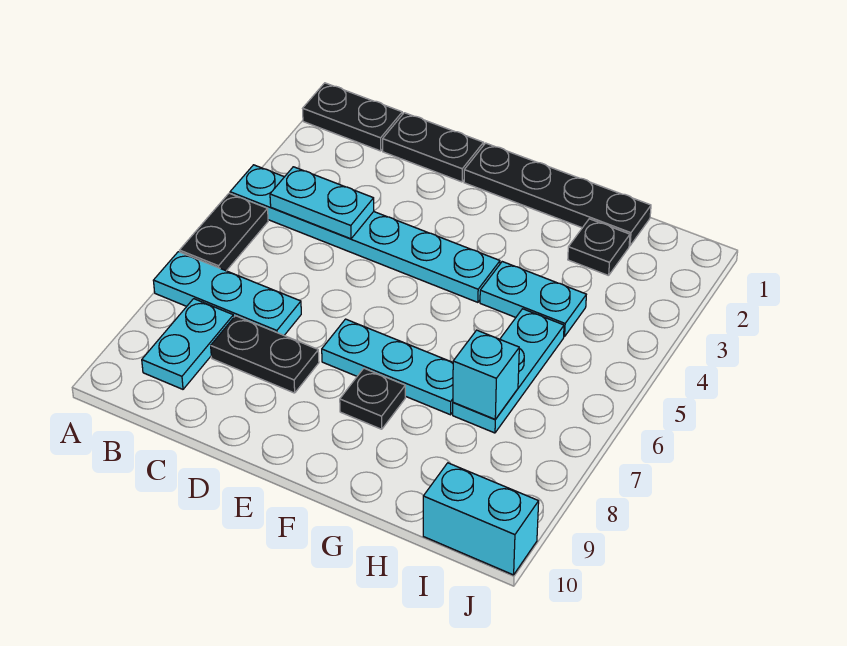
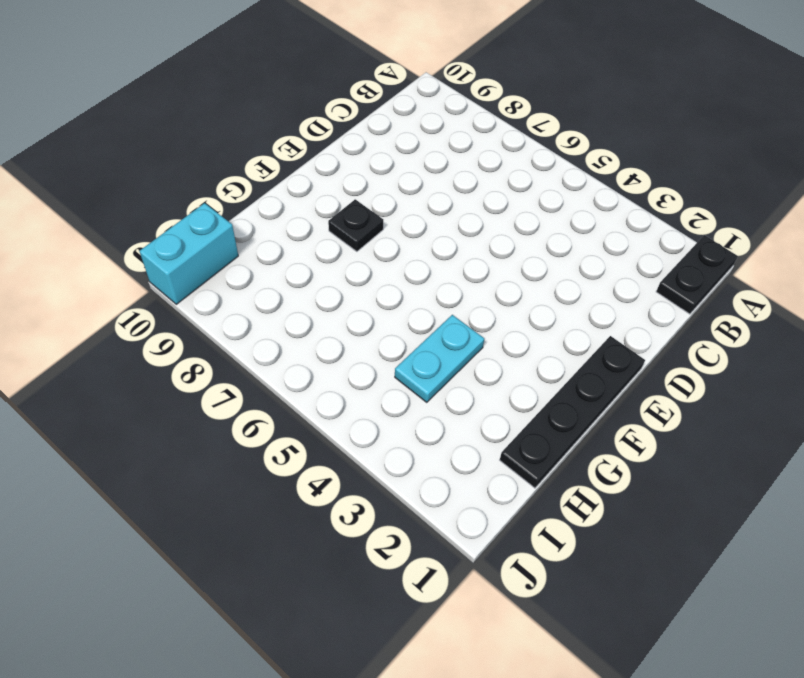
none -> cyan plate A4:F4 level 1
none -> black plate A5:A6 level 1
none -> cyan plate A7:C7 level 1

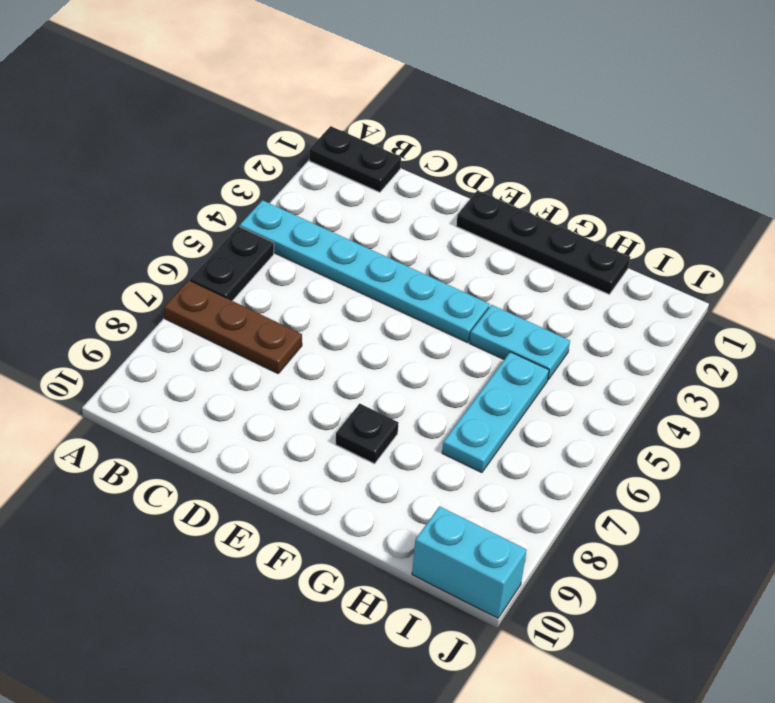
brown plate A7:C7 level 1 -> cyan plate A7:C7 level 1
none -> cyan plate B8:B9 level 1
none -> black plate C1:D1 level 1
none -> black plate C8:D8 level 1

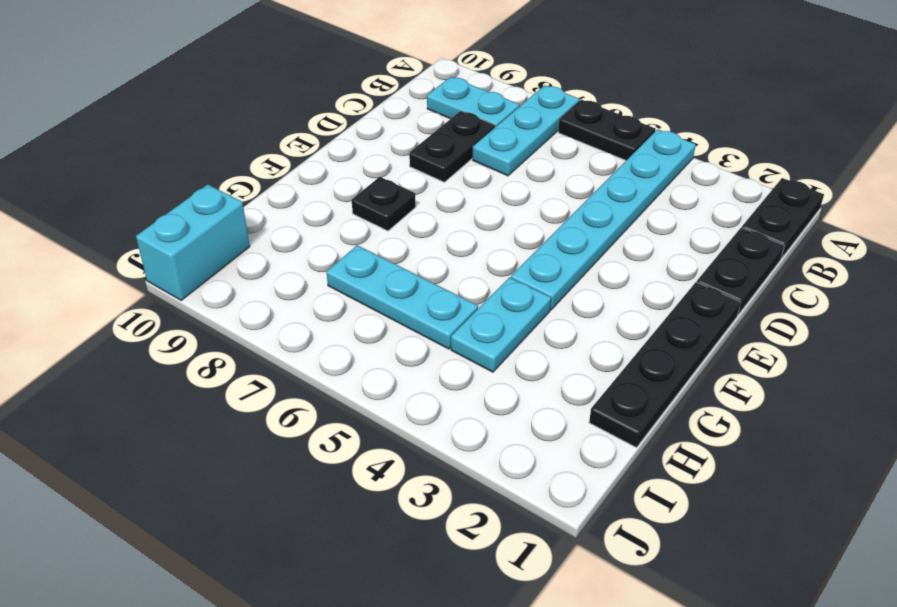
none -> cyan plate E7:G7 level 1
none -> black plate H2 level 1
none -> cyan plate B4:C4 level 2

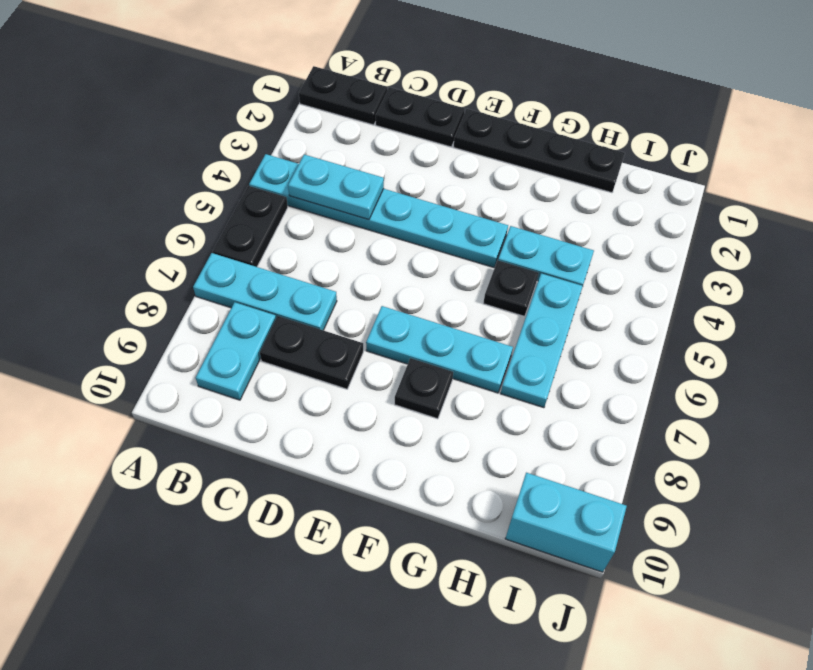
black plate G5 level 1 -> black plate H2 level 1
none -> cyan brick H7 level 2

